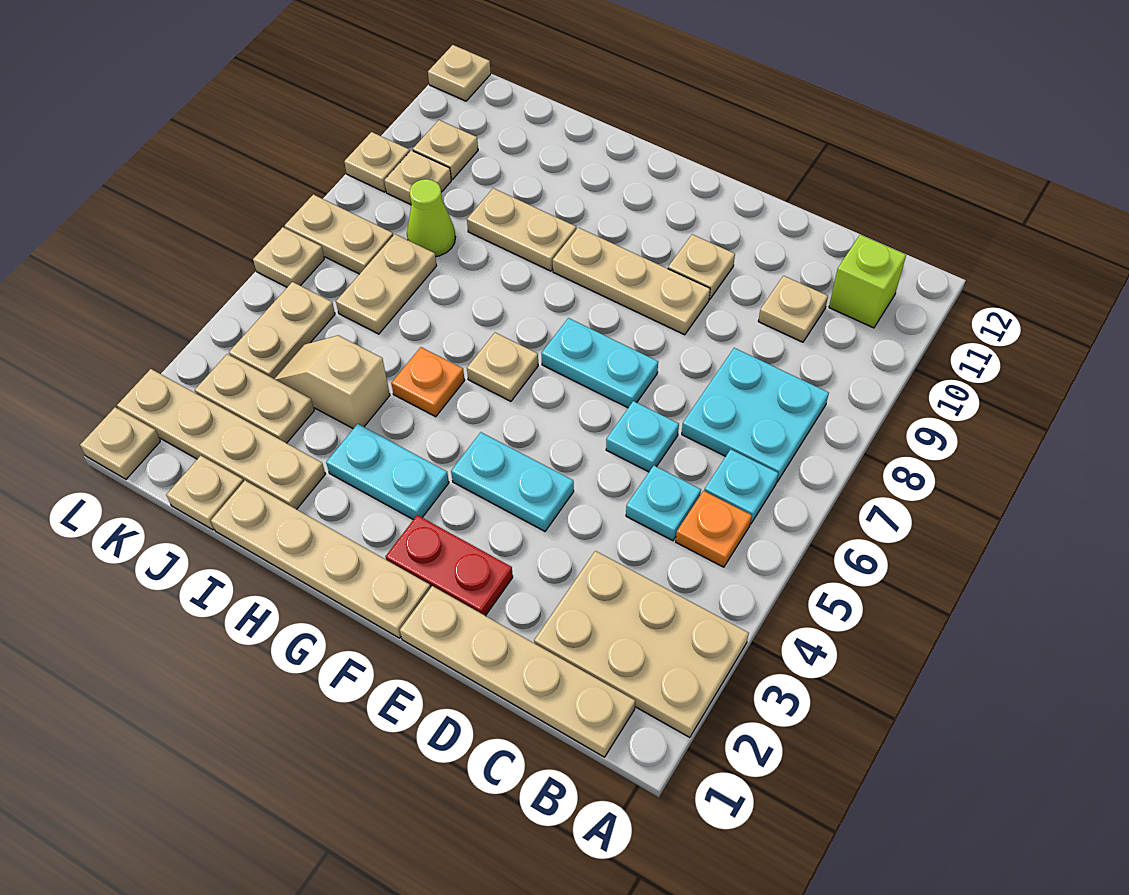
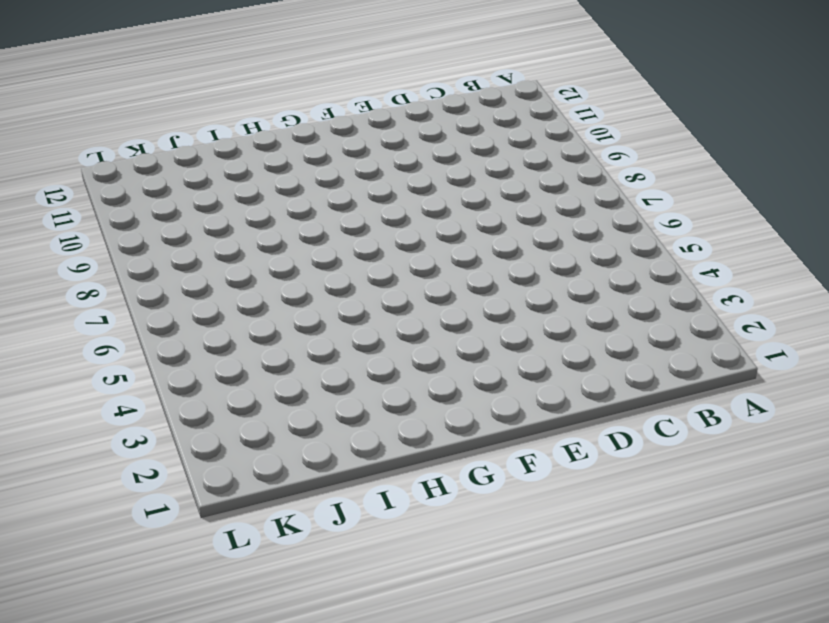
none -> tan plate A2:C3 level 1
none -> tan plate B1:E1 level 1
none -> orange plate B5 level 1
none -> cyan plate B6 level 1

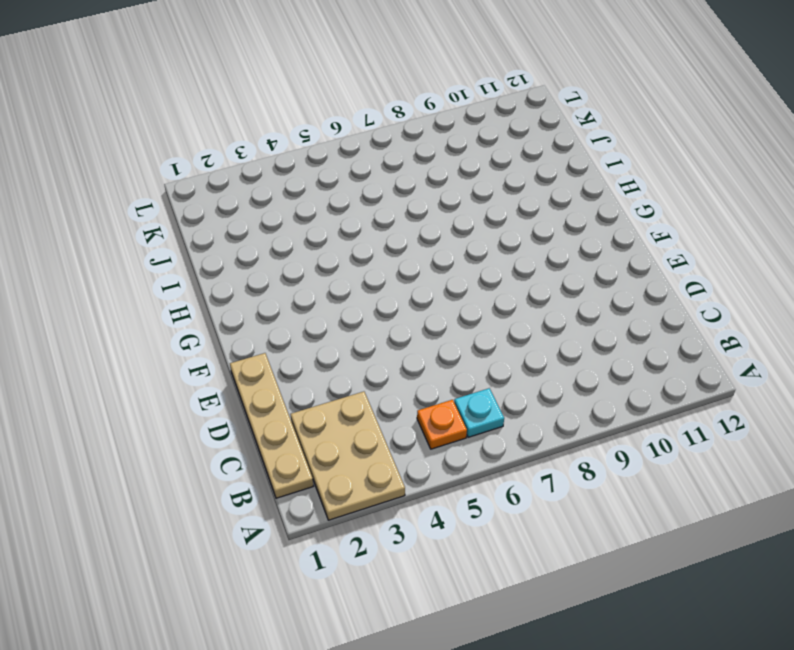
none -> cyan plate B7:C8 level 1
none -> lime brick B11 level 1
none -> cyan plate C5 level 1
none -> tan plate C10 level 1

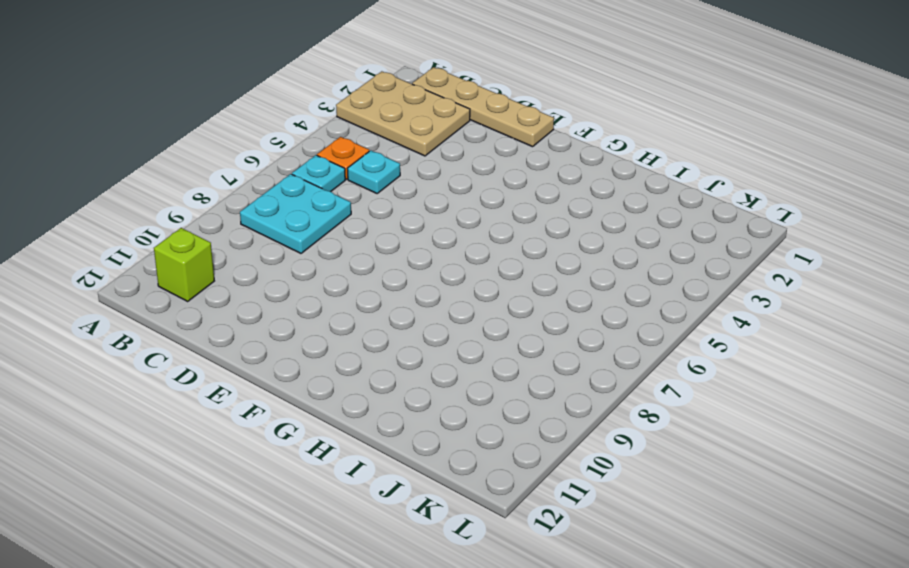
none -> tan plate C10 level 1
none -> cyan plate D6 level 1
none -> red plate E2:F2 level 1
none -> cyan plate E4:F4 level 1

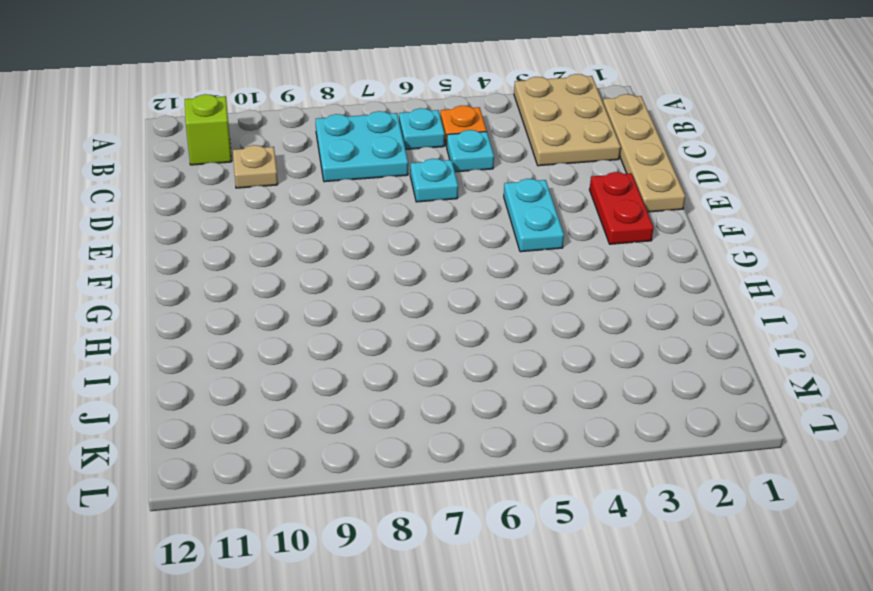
none -> cyan plate E7:F7 level 1
none -> tan plate E9:G9 level 1
none -> tan plate E10 level 1
none -> tan plate F1:I1 level 1

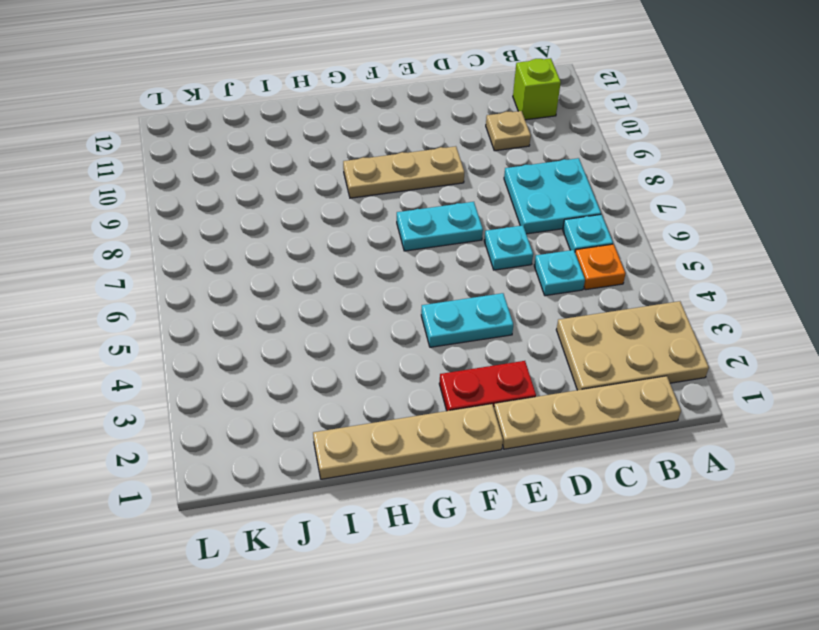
none -> tan plate E10 level 1
none -> cyan plate G3:H3 level 1
none -> tan plate G6 level 1
none -> orange plate H5 level 1

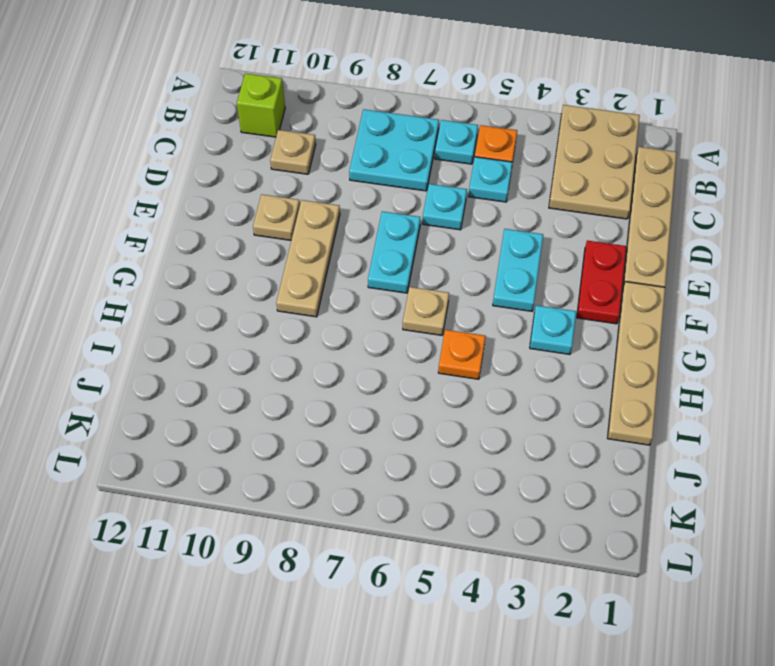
cyan plate G3 level 1 -> cyan plate G3:H3 level 1
none -> tan plate H9:I9 level 1
none -> tan plate I2:L2 level 1
none -> tan slope I4:J4 level 1 top I
none -> tan plate J1 level 1

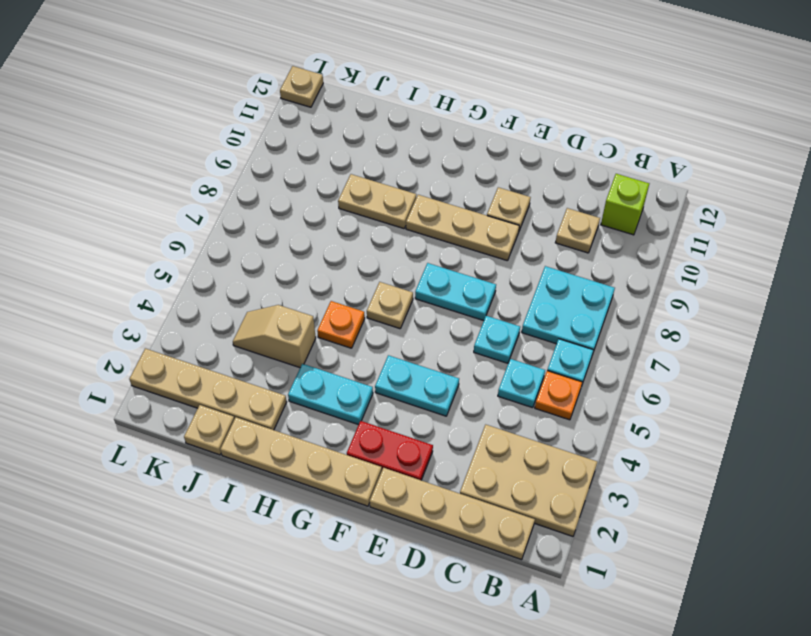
none -> tan plate J3:K3 level 1
none -> tan plate J6:J7 level 1
none -> lime cone J8 level 1
none -> tan plate K4:K5 level 1

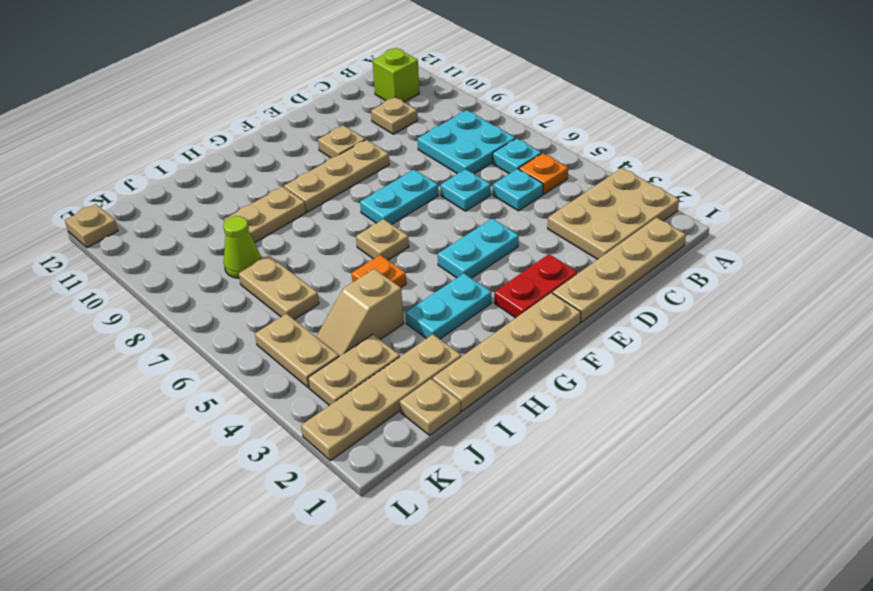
none -> tan plate K7:L7 level 1
none -> tan plate K9 level 1
none -> tan plate K10 level 1
none -> tan plate L1 level 1

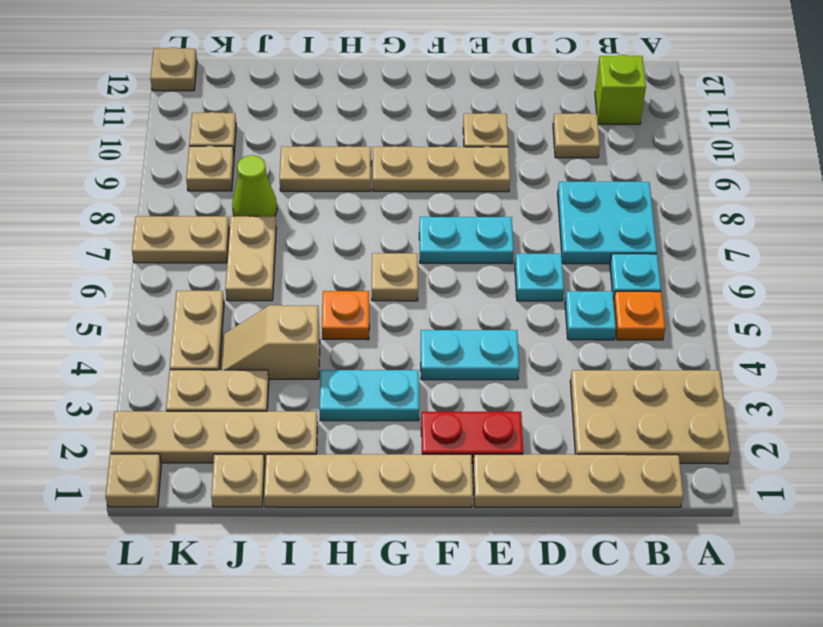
none -> tan plate L6 level 1
none -> tan plate L9 level 1

